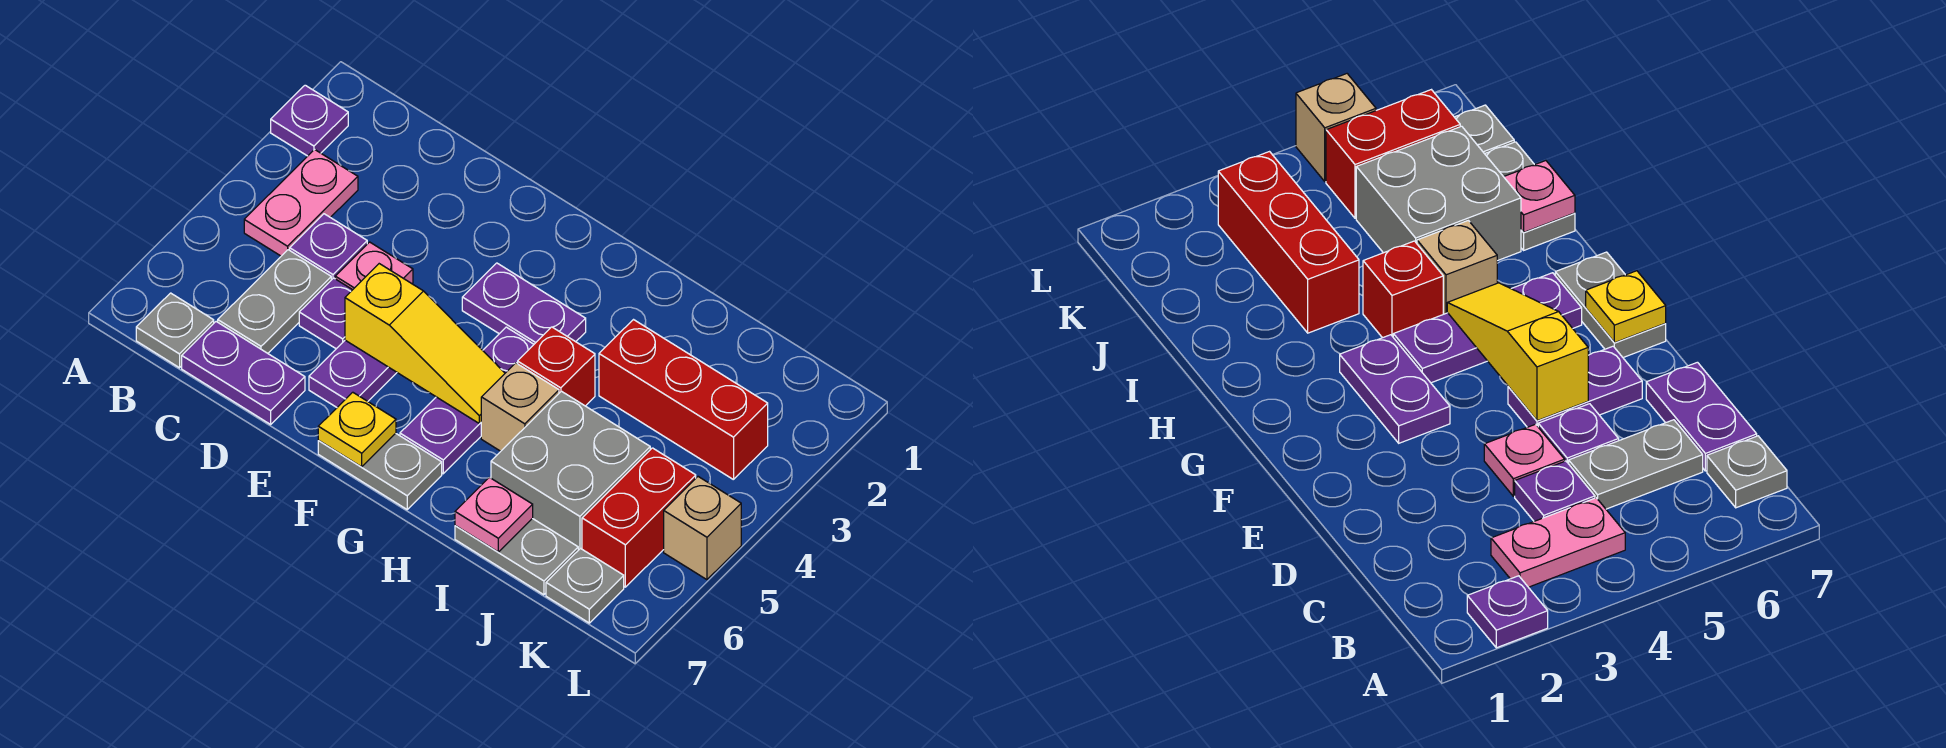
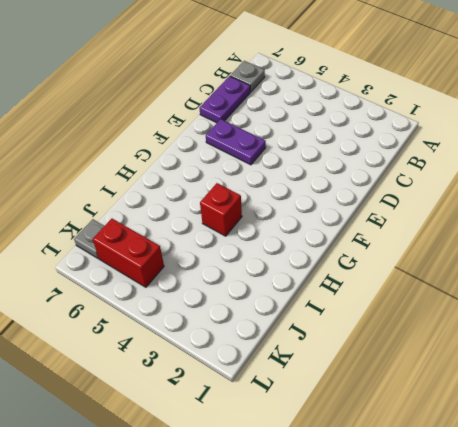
none -> purple plate A2 level 1
none -> pink plate B3:B4 level 1
none -> purple plate C4 level 1

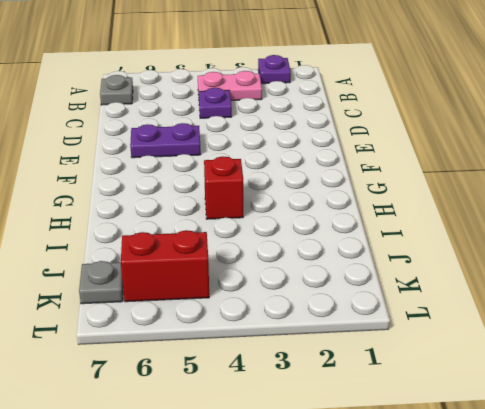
none -> grey plate C5:C6 level 1
none -> purple plate C7:D7 level 1
none -> pink plate D4 level 1

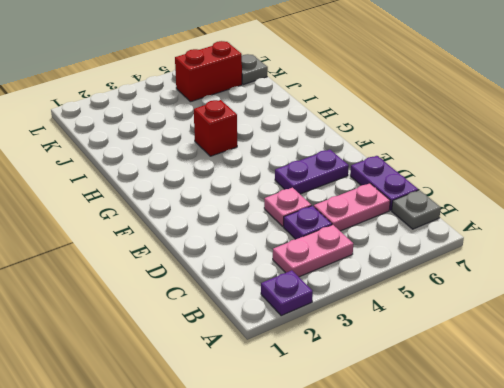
pink plate C5:C6 level 1 -> grey plate C5:C6 level 1
none -> purple plate D5 level 1
none -> purple plate F3:G3 level 1
none -> grey plate F7:G7 level 1

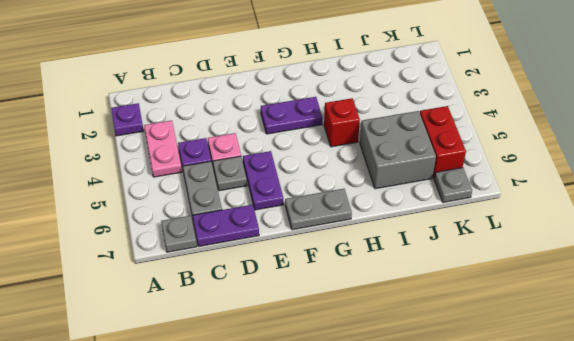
grey plate D5 level 1 -> purple plate D5 level 1
none -> purple plate G4:G6 level 1
none -> tan brick H5 level 1
none -> red brick I3:K3 level 1

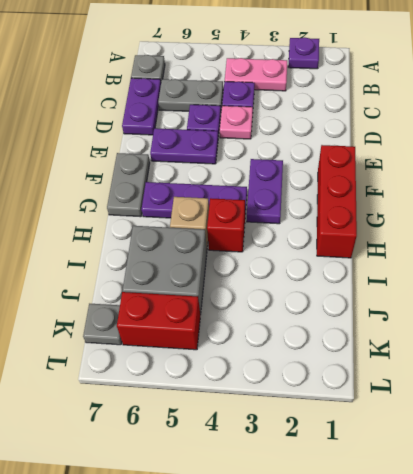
red brick F1:H1 level 1 -> red brick I3:K3 level 1
none -> grey plate I7:J7 level 1
none -> tan brick L5 level 1
none -> yellow slope E5:G5 level 2 top E

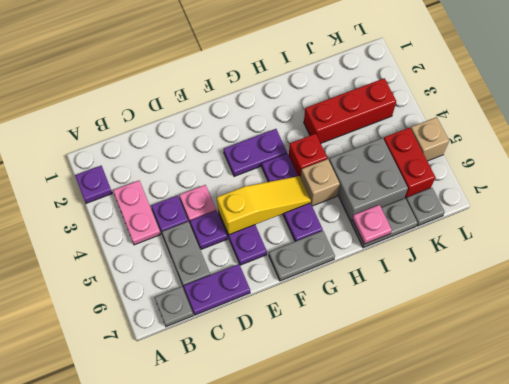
none -> yellow plate F7 level 2

